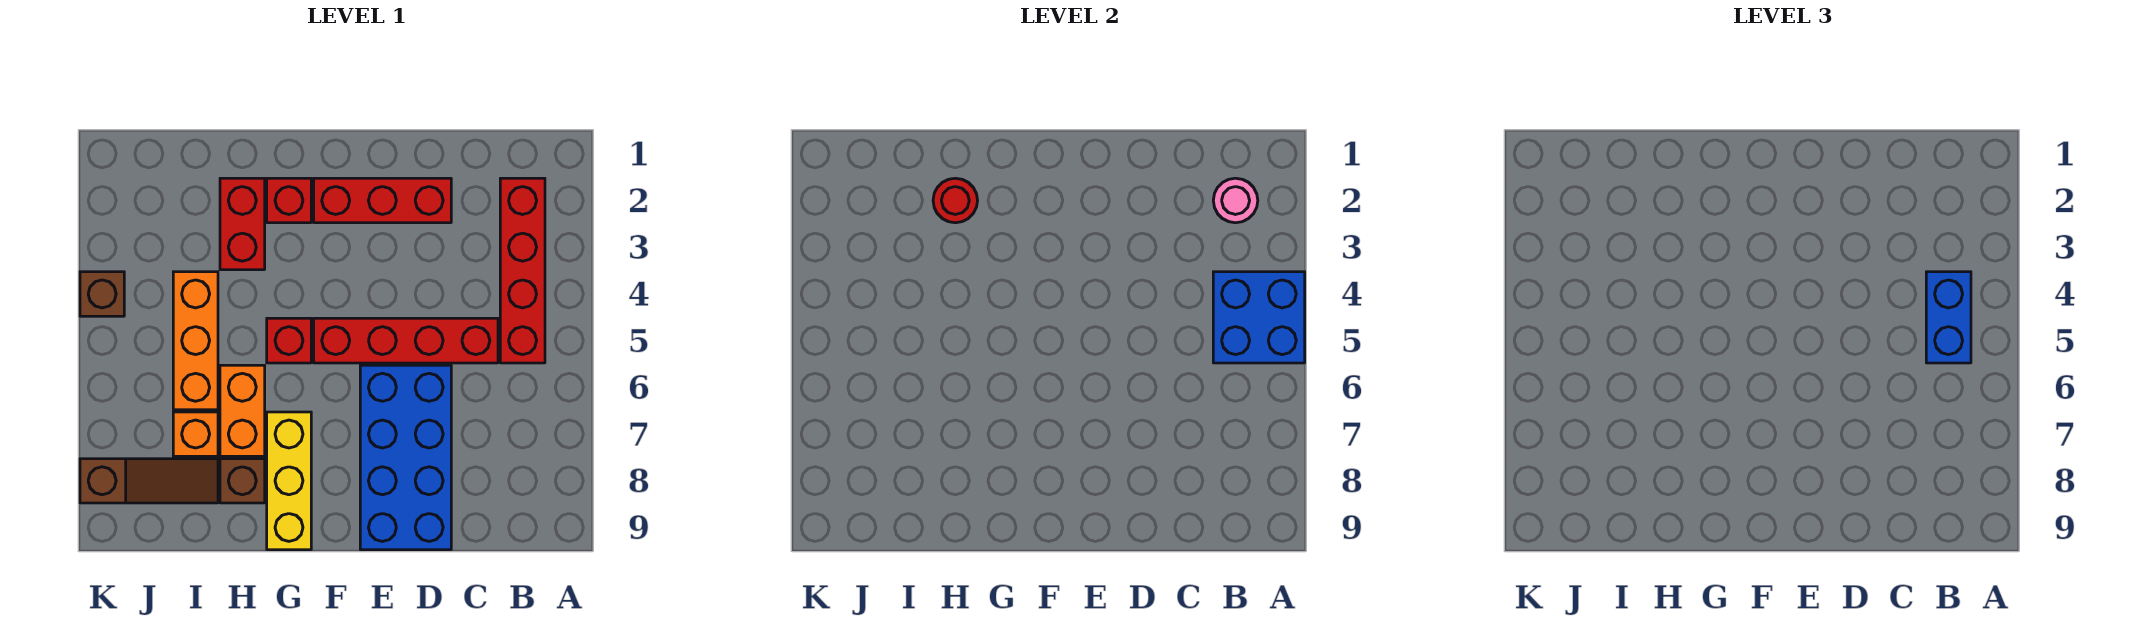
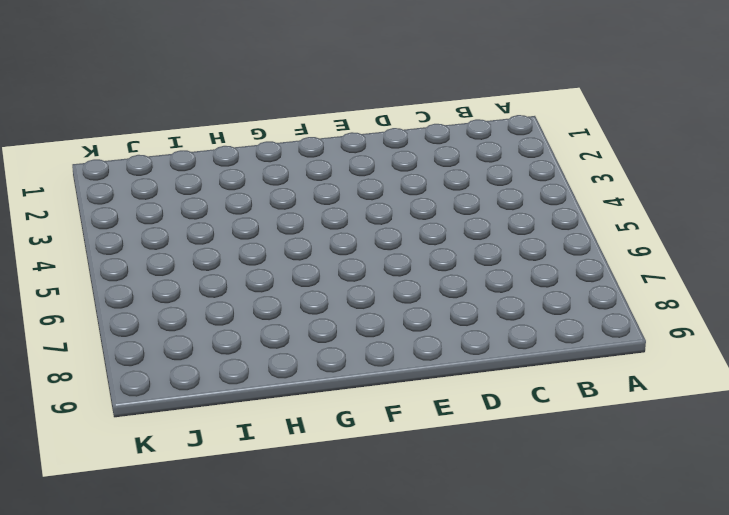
none -> red brick B2:B5 level 1
none -> red brick C5:F5 level 1
none -> red brick D2:F2 level 1

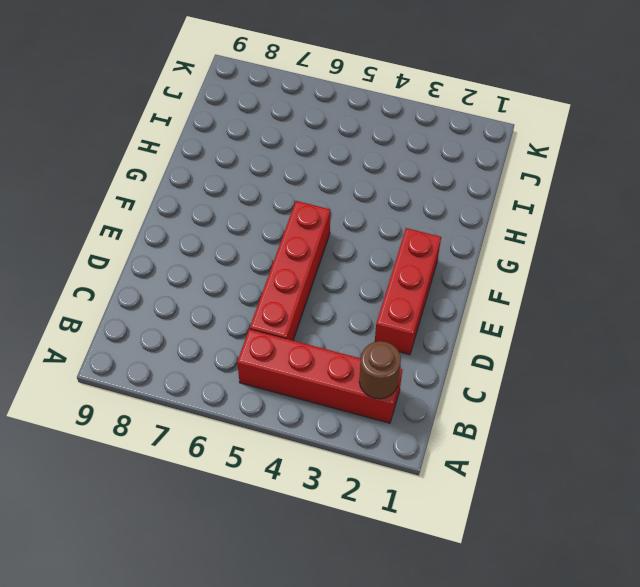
brown round brick B2 level 2 -> pink round brick B2 level 2
none -> blue brick D6:E9 level 1
none -> red brick G2 level 1
none -> red brick G5 level 1

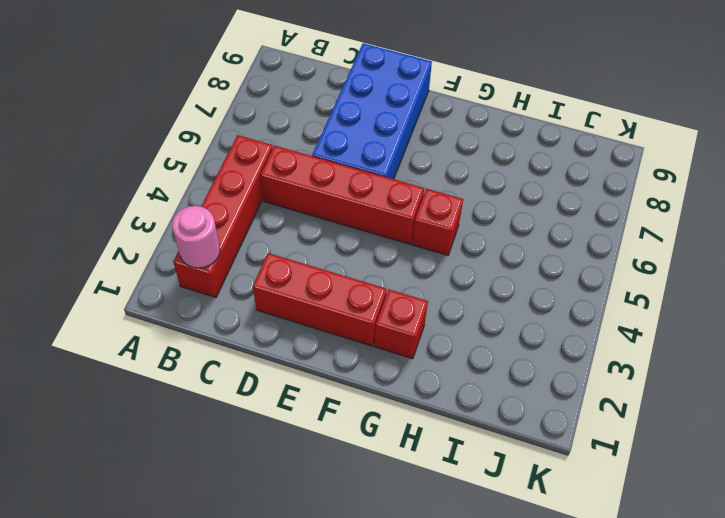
none -> yellow brick G7:G9 level 1
none -> red brick H2:H3 level 1
none -> orange brick H6:H7 level 1

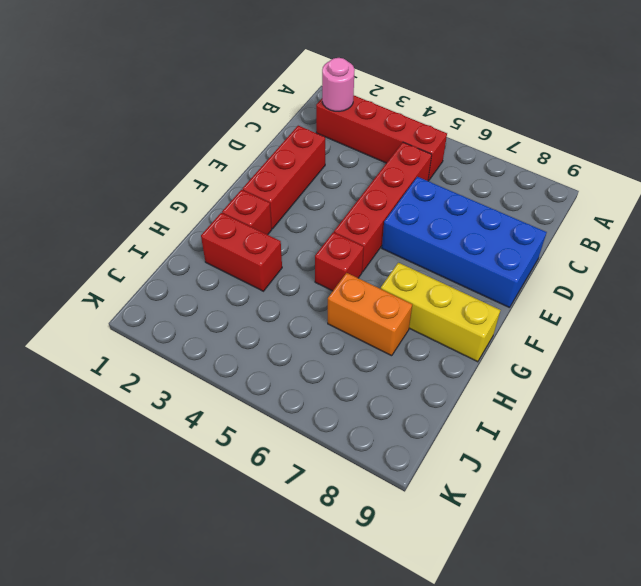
none -> brown brick H8 level 1
none -> orange brick I4:I6 level 1
none -> orange brick I7 level 1

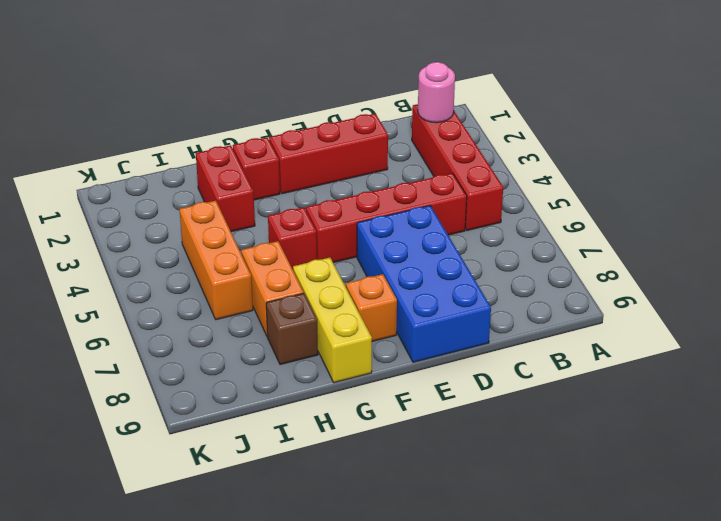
orange brick F8 level 1 -> orange brick I7 level 1
none -> brown slope I8:K8 level 1 top K
none -> brown brick K4 level 1
none -> blue brick A4:B5 level 2

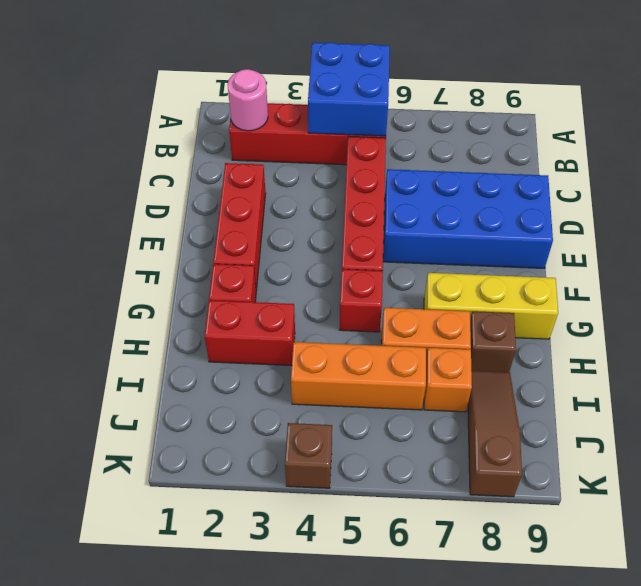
none -> red round brick H2 level 2
none -> blue brick B4:B5 level 3

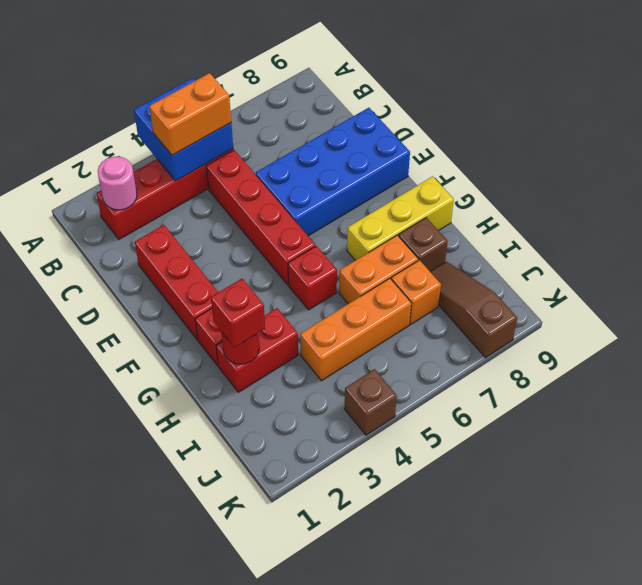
orange brick B4:B5 level 3 -> blue brick B4:B5 level 3
red brick H2 level 3 -> none

